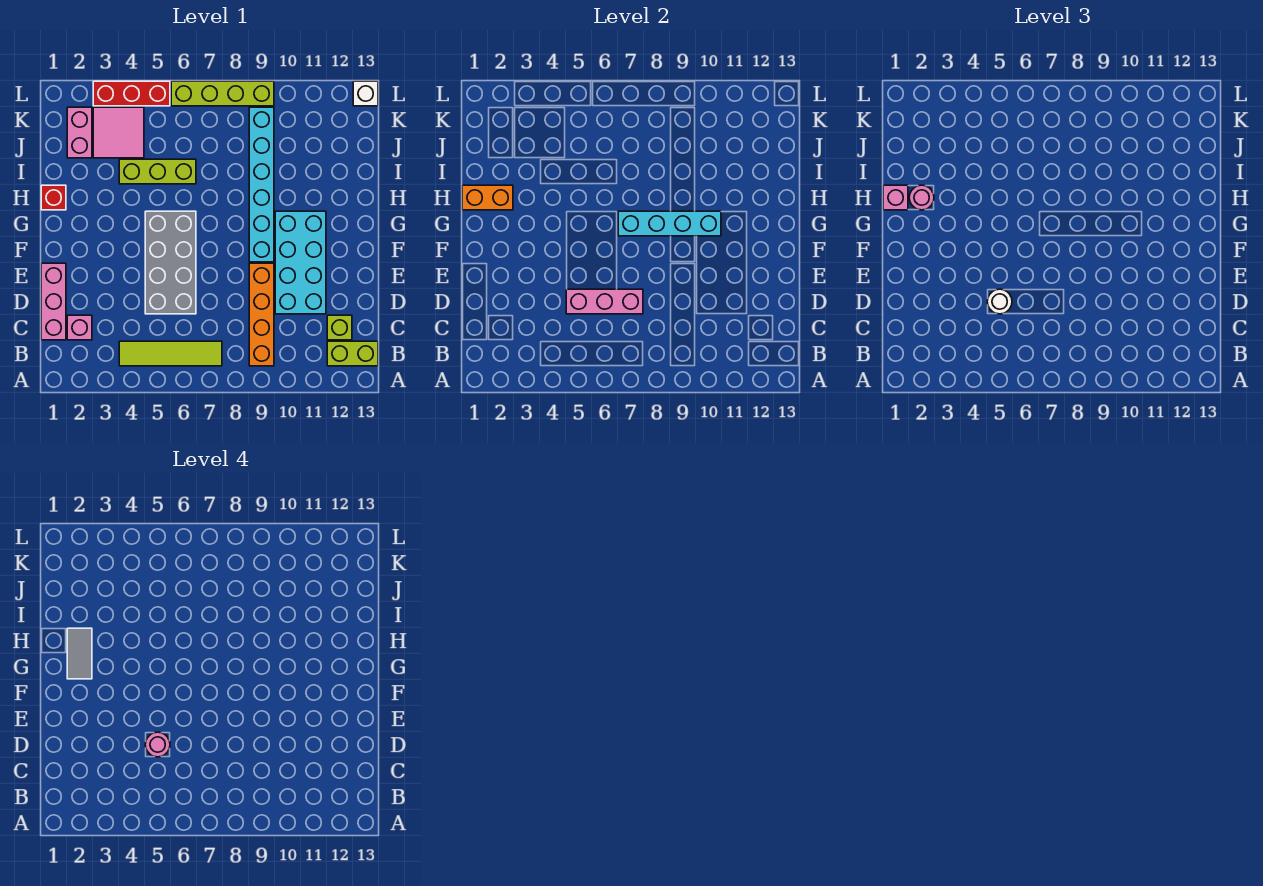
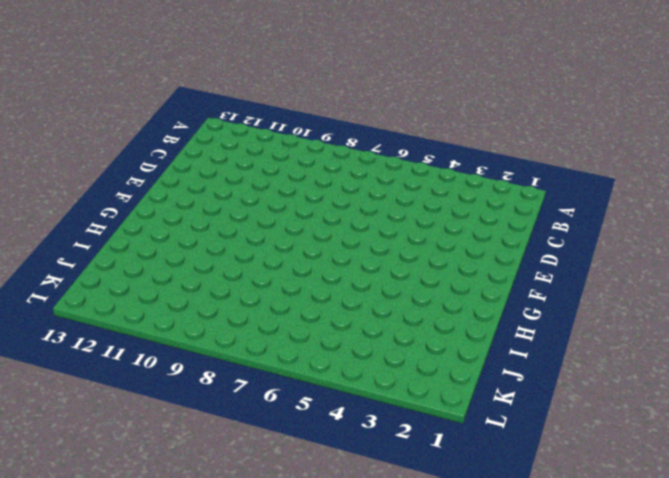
none -> lime tile B4:B7 level 1
none -> orange brick B9:E9 level 1
none -> lime brick B12:B13 level 1

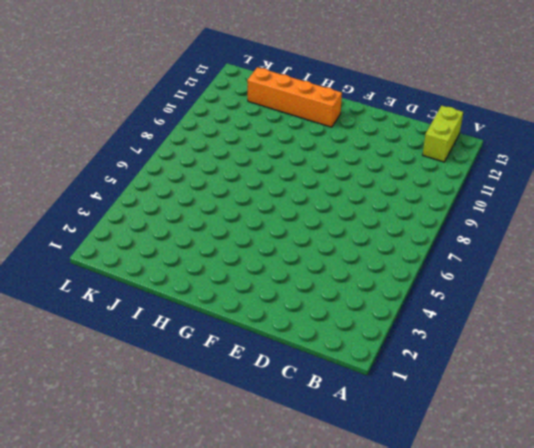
orange brick G12:J12 level 1 -> orange brick B9:E9 level 1
none -> lime tile B4:B7 level 1
none -> pink brick C1:E1 level 1
none -> pink brick C2 level 1

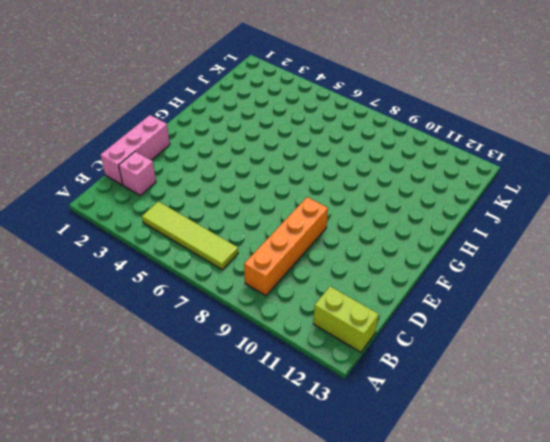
none -> lime brick C12 level 1
none -> grey brick D5:G6 level 1
none -> cyan brick D10:G11 level 1

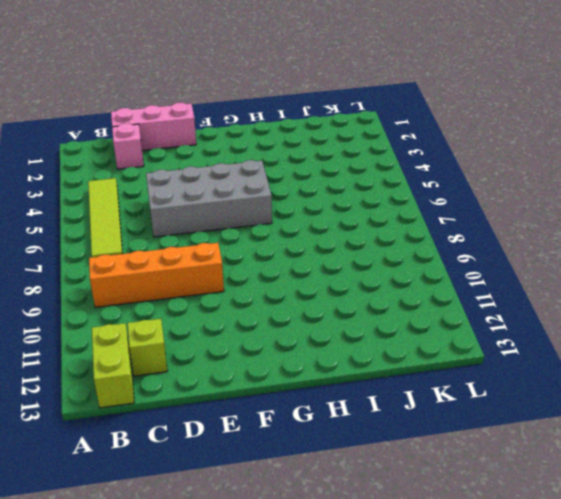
none -> cyan brick D10:G11 level 1
none -> cyan brick F9:K9 level 1
none -> red brick H1 level 1

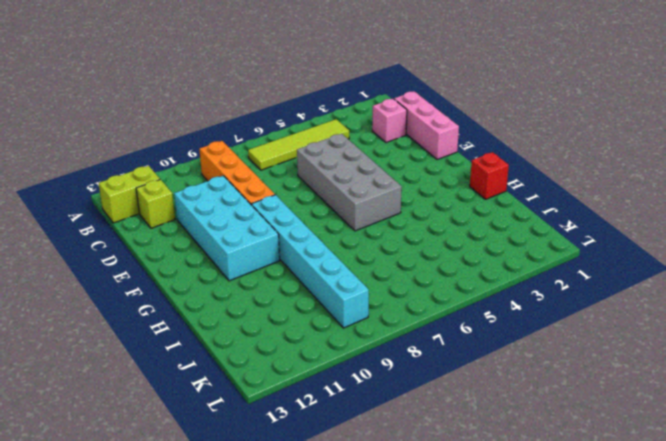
none -> lime brick I4:I6 level 1
none -> pink brick J2:K2 level 1
none -> pink tile J3:K4 level 1

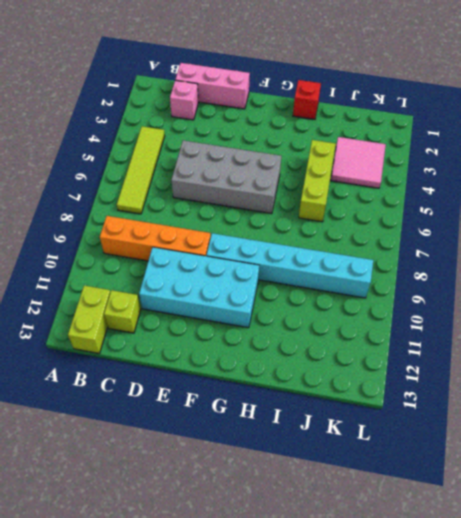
none -> pink brick J2:K2 level 1
none -> red brick L3:L5 level 1
none -> lime brick L6:L9 level 1

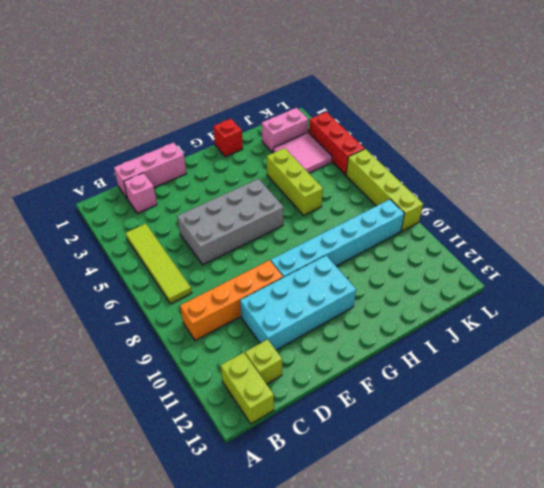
none -> white brick L13 level 1
none -> pink brick D5:D7 level 2
none -> cyan brick G7:G10 level 2

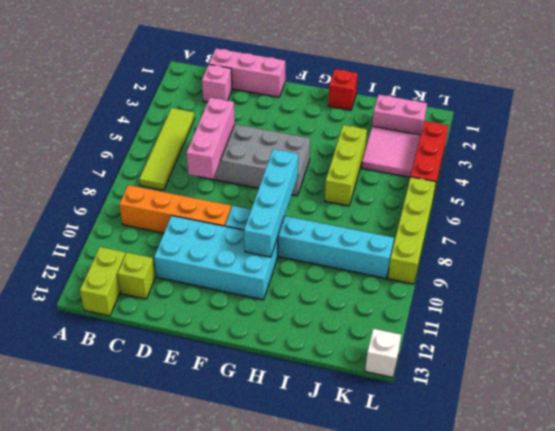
none -> orange brick H1:H2 level 2
none -> white round brick D5 level 3
none -> pink brick H1 level 3

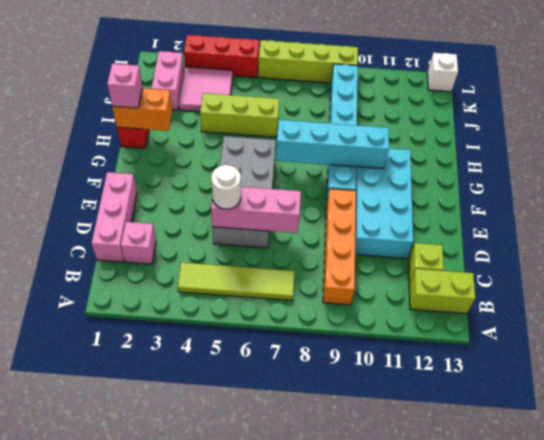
none -> pink round brick H2 level 3
none -> pink round brick D5 level 4
none -> grey tile G2:H2 level 4

